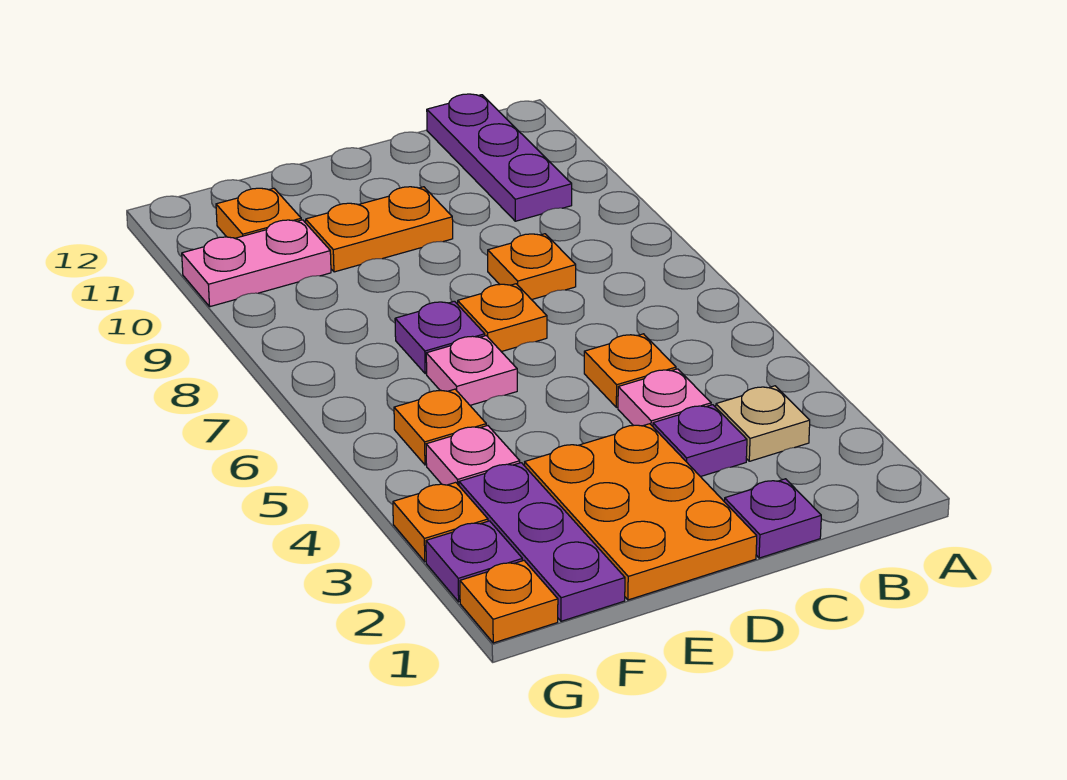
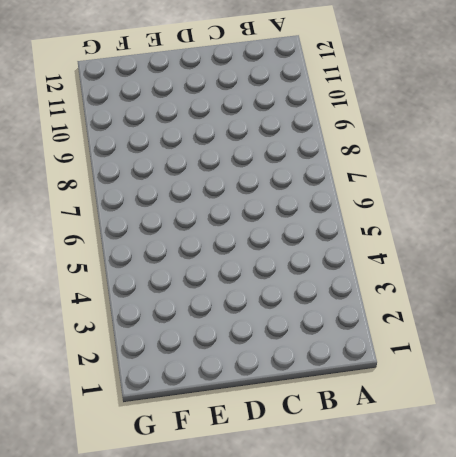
none -> tan plate B3 level 1
none -> purple plate B10:B12 level 1
none -> purple plate C1 level 1

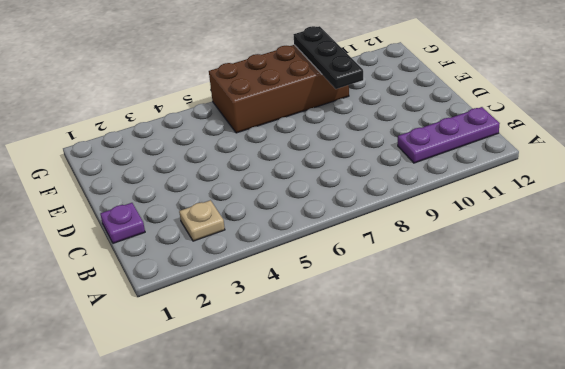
black plate E9:G9 level 2 -> none
brown brick F6:G9 level 1 -> none
none -> purple plate C3 level 1
none -> pink plate C4 level 1
none -> orange plate C5 level 1

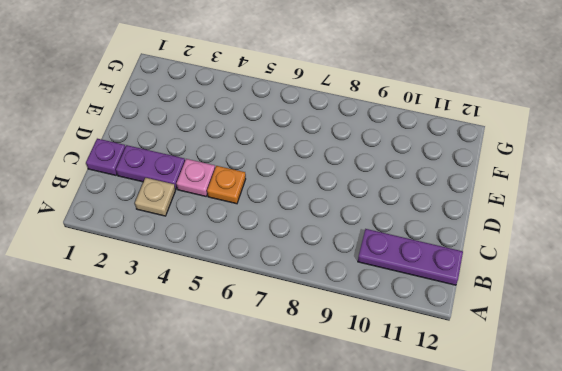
purple plate C2:C3 level 1 -> purple plate C3 level 1
none -> orange plate C8 level 1
none -> orange plate D1:E3 level 1
none -> orange plate D7 level 1

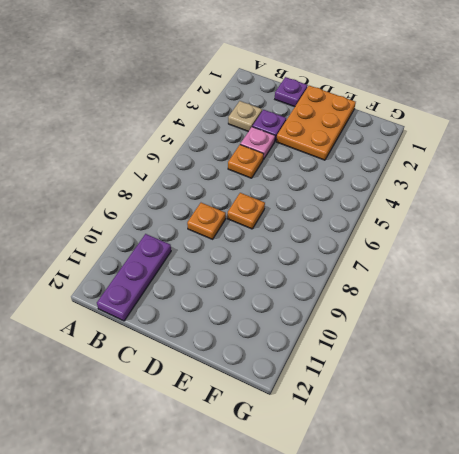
none -> orange plate D10:E10 level 1
none -> pink plate E6 level 1
none -> purple plate E7 level 1

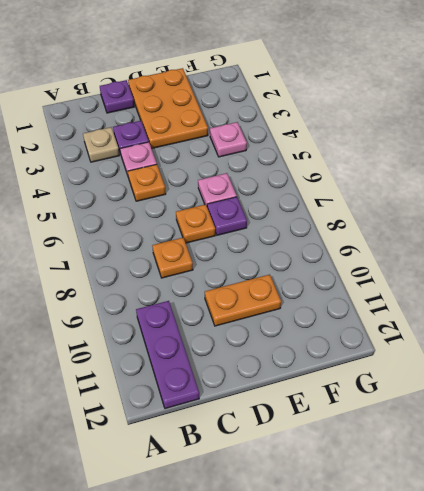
none -> purple plate F1:F3 level 1
none -> orange plate F5 level 1
none -> pink plate F10:G10 level 1

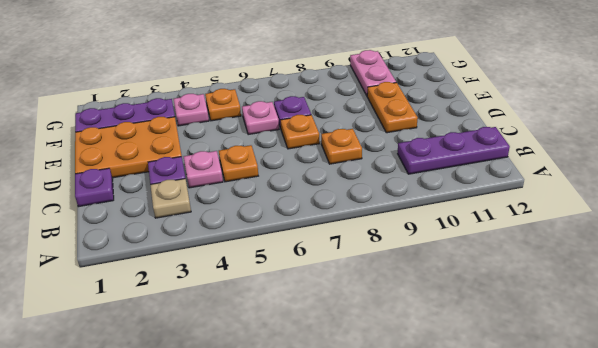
none -> orange plate F11 level 1
none -> orange plate G1 level 1
none -> purple plate G2 level 1

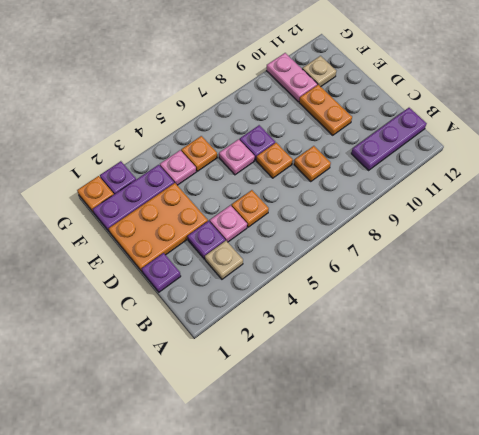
tan plate F11 level 1 -> orange plate F11 level 1
none -> orange plate G3 level 1

